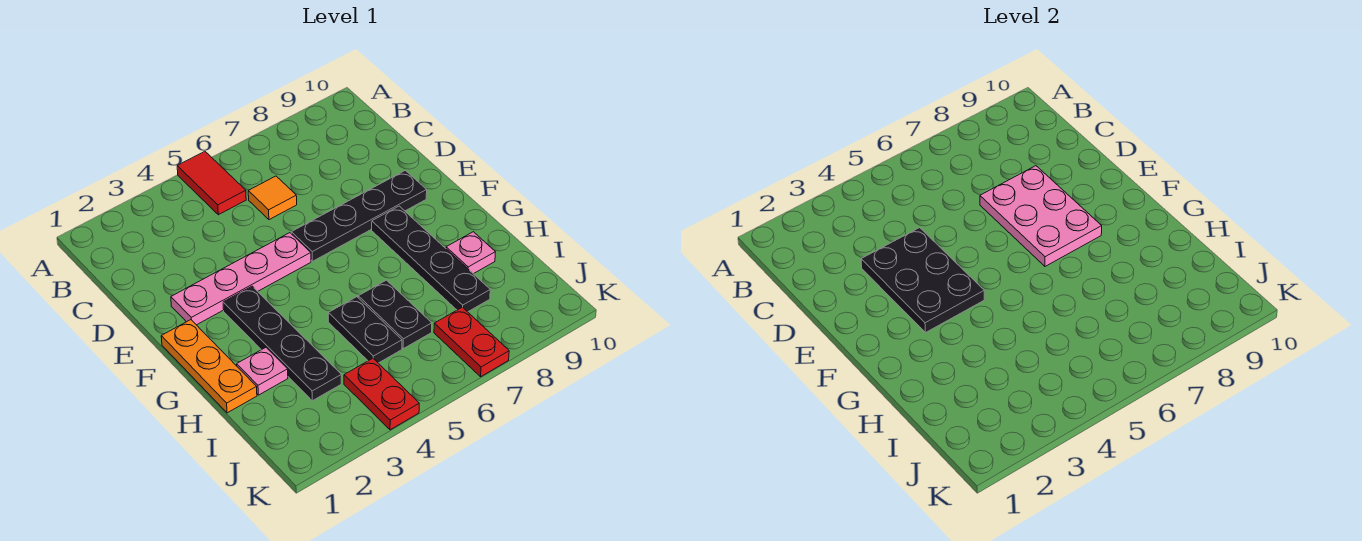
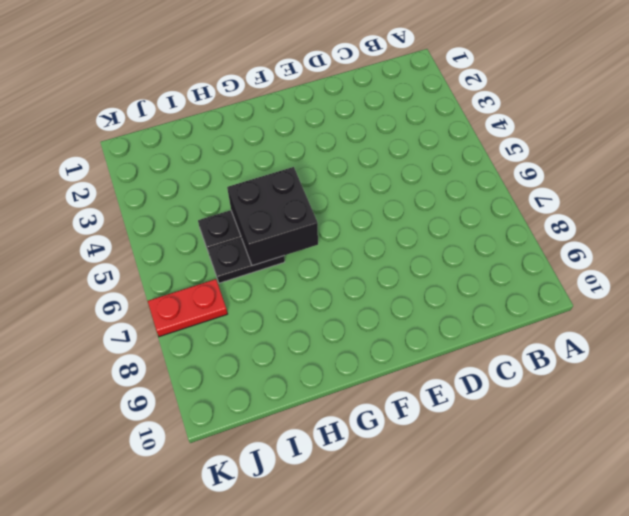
black brick G5:H6 level 2 -> none
none -> red tile A5:B5 level 1
none -> orange tile C6 level 1
none -> pink plate E2:E5 level 1

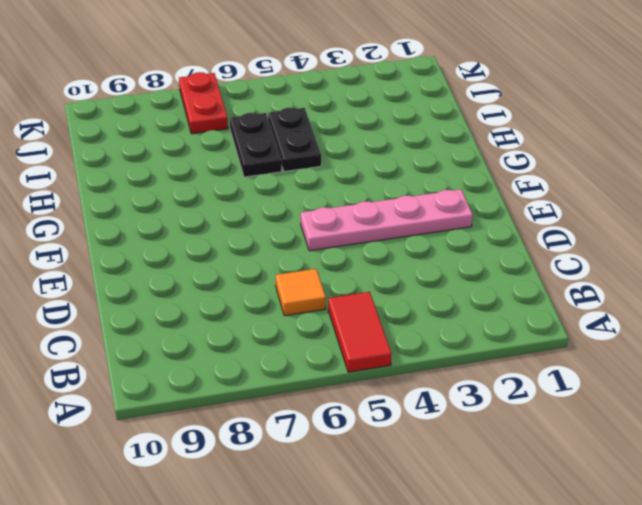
none -> black plate E6:E9 level 1
none -> orange plate F1:H1 level 1
none -> black plate F3:I3 level 1

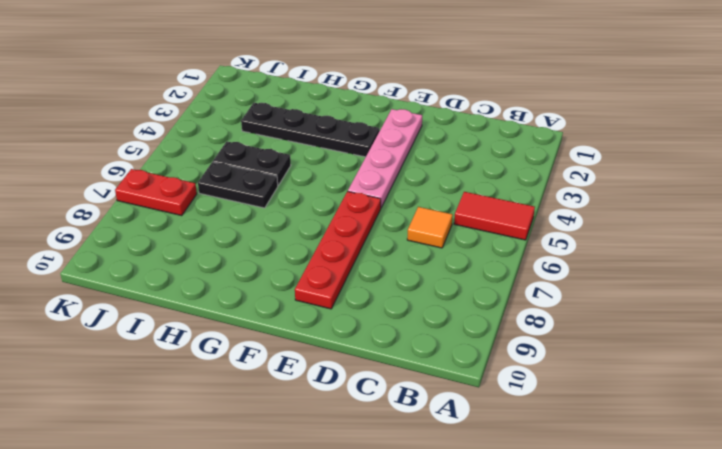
red plate E6:E9 level 1 -> black plate E6:E9 level 1
none -> orange plate F1:H1 level 1
none -> black plate F8:I8 level 1
none -> pink plate H2 level 1

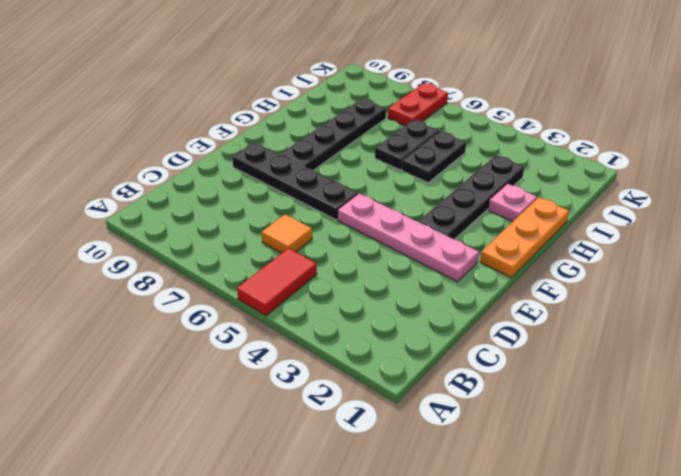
none -> pink plate H9 level 1
none -> red plate J4:K4 level 1
none -> black plate D3:F4 level 2

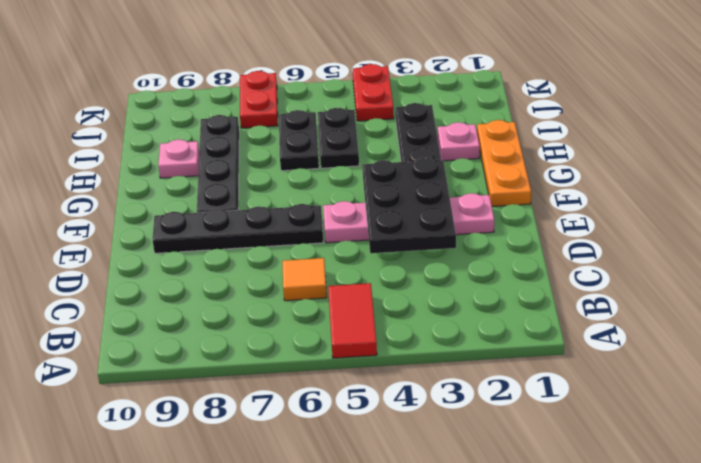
none -> pink plate D7:F8 level 2

